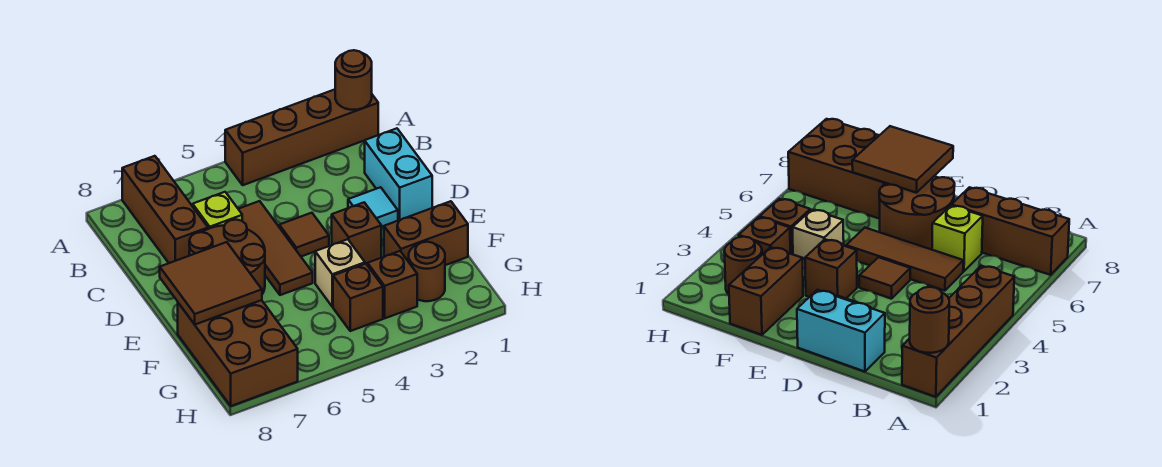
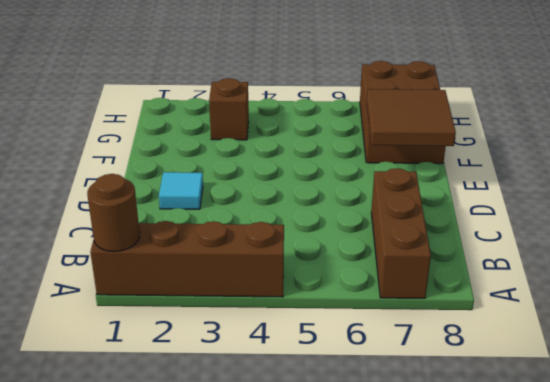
none -> cyan brick C1:D1 level 1
none -> brown tile C5:E5 level 1
none -> lime brick C6 level 1

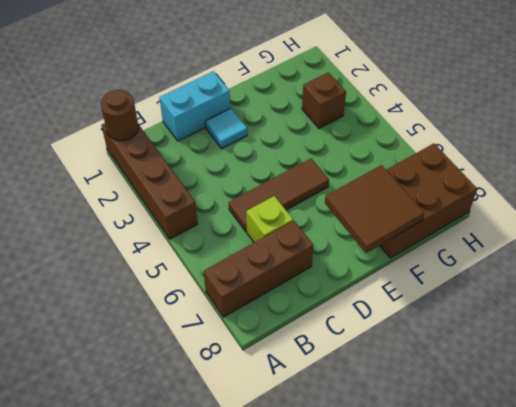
none -> brown tile D4 level 1
none -> brown round brick D6:E7 level 1
none -> brown brick E3 level 1

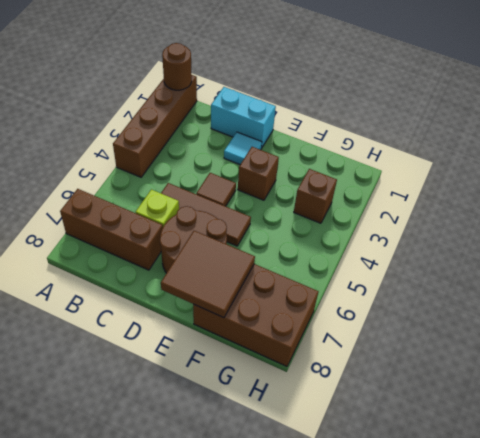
none -> brown brick F1:F2 level 1
none -> tan brick F4 level 1
none -> brown round brick G2 level 1

